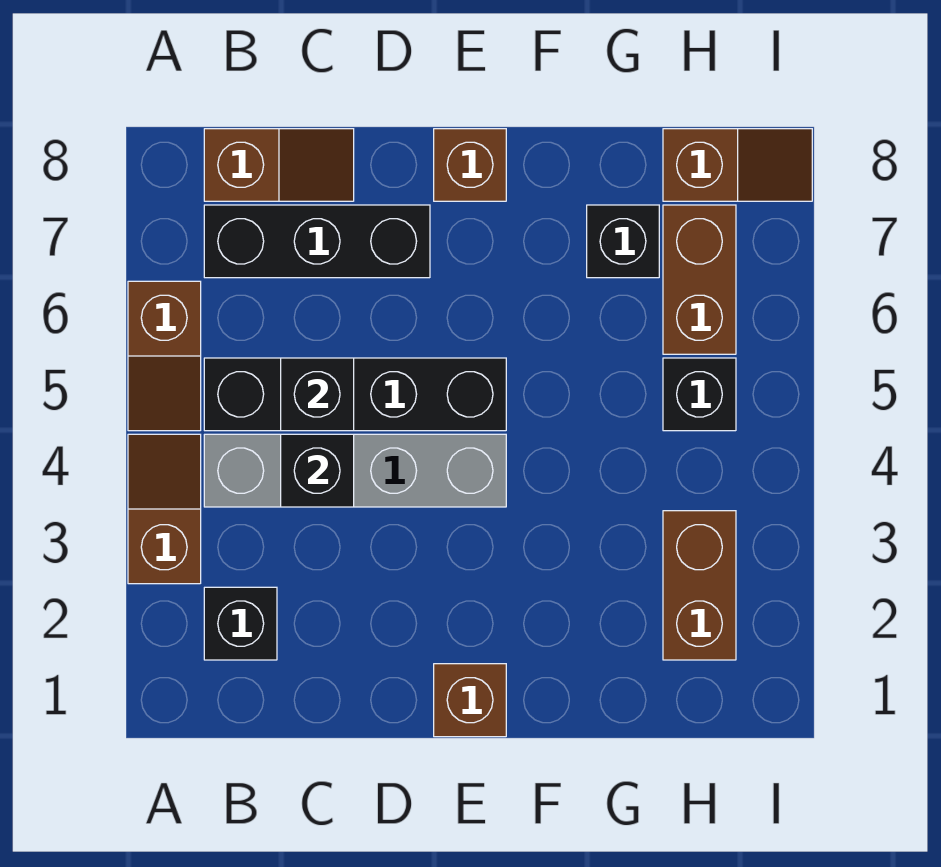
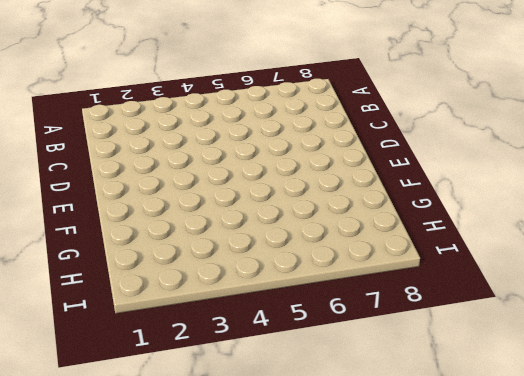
none -> brown slope A3:A4 level 1 top 3
none -> brown slope A5:A6 level 1 top 6
none -> black brick B2 level 1

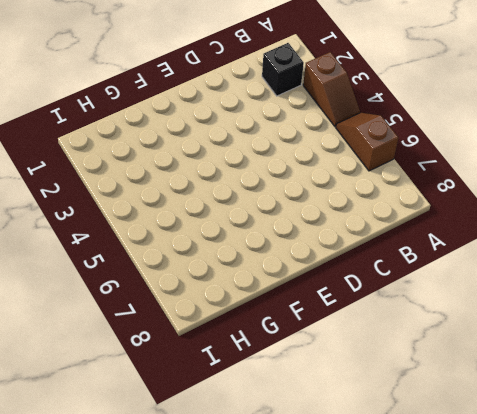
none -> grey brick B4:E4 level 1
none -> black brick B5:E5 level 1
none -> black brick B7:D7 level 1

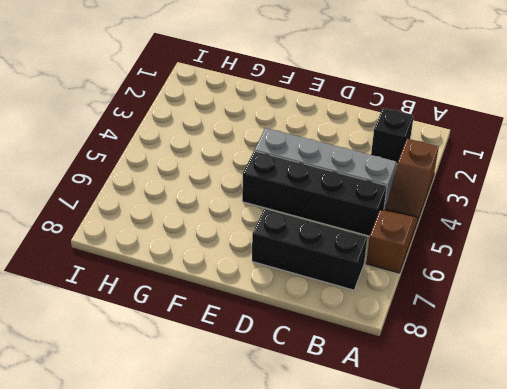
none -> brown slope B8:C8 level 1 top B
none -> brown brick E1 level 1
none -> brown brick E8 level 1

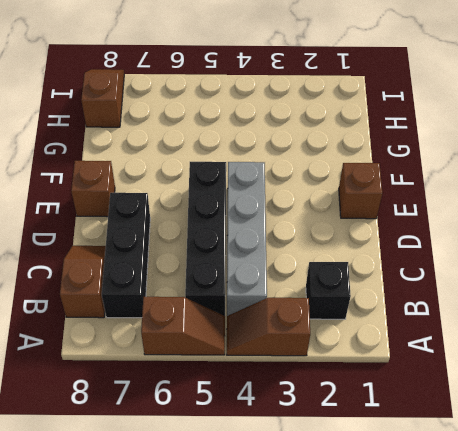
none -> black brick G7 level 1
none -> brown brick H2:H3 level 1
none -> black brick H5 level 1

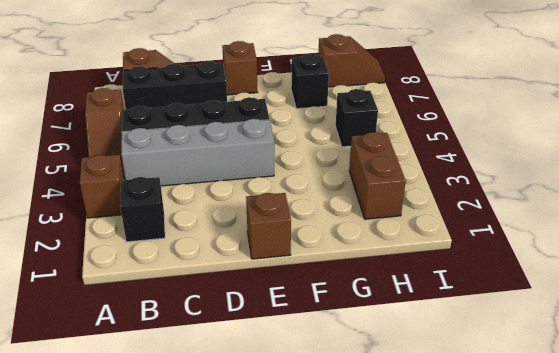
none -> brown brick H6:H7 level 1
none -> black brick C4 level 2
none -> black brick C5 level 2

